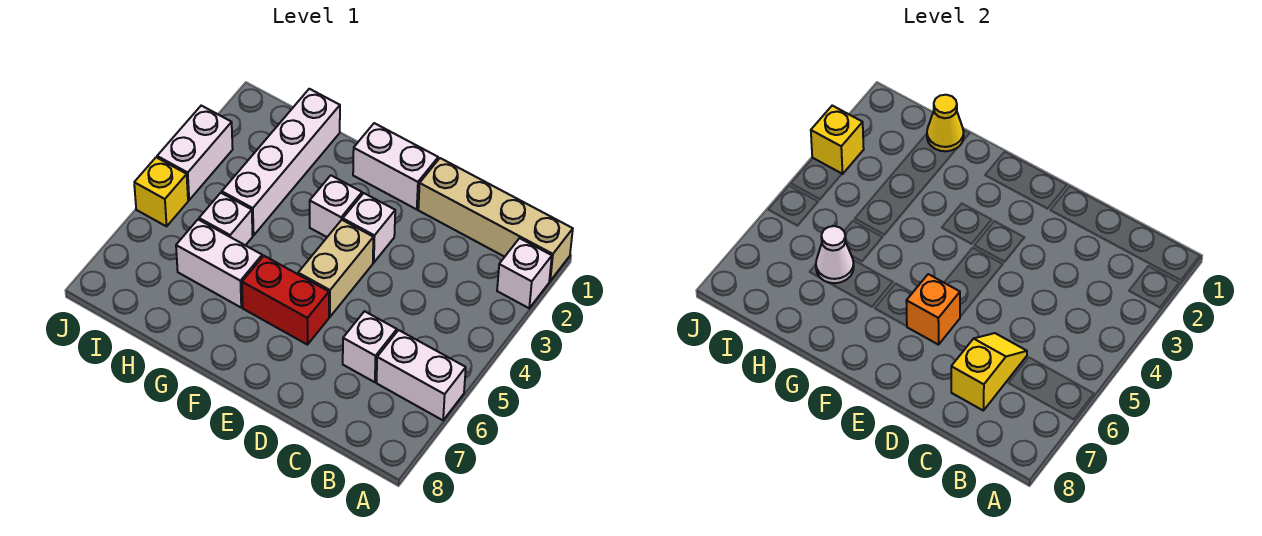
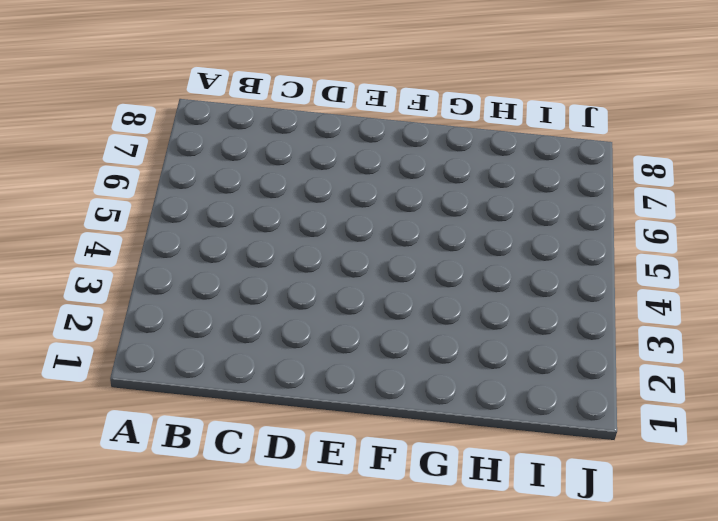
none -> tan brick A1:D1 level 1
none -> white brick A2 level 1
none -> white brick A6:B6 level 1

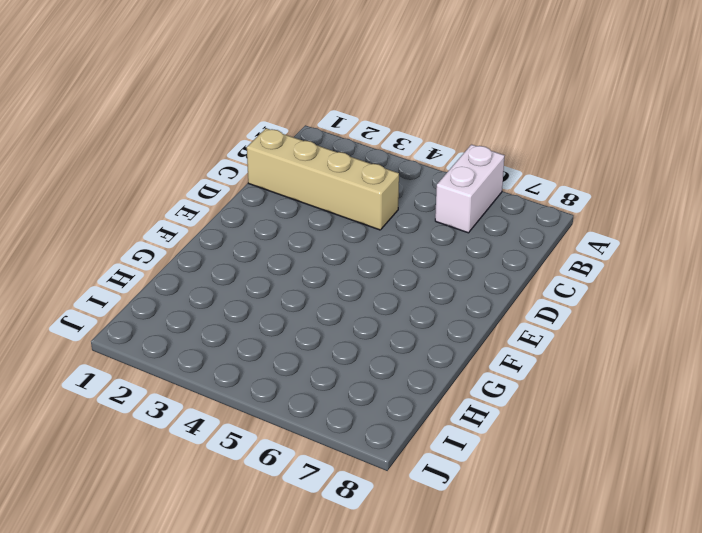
tan brick C1:C4 level 1 -> tan brick A1:D1 level 1
none -> white brick A2 level 1
none -> white brick C6 level 1
none -> white brick E1:F1 level 1

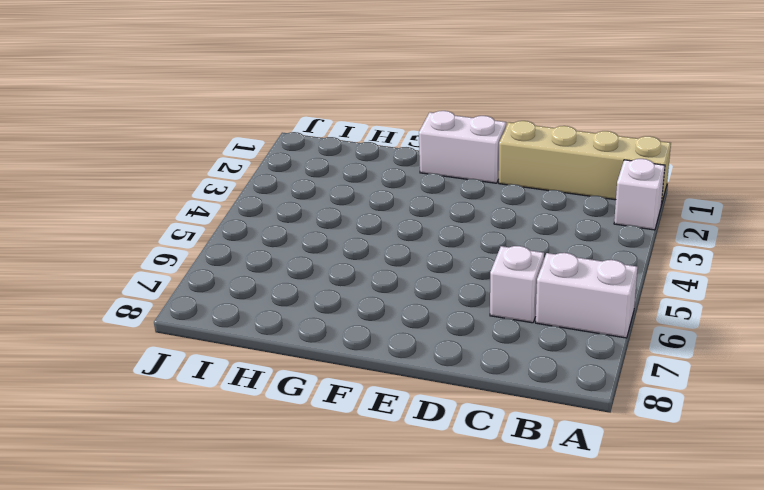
none -> white brick E3 level 1
none -> tan brick E4:E5 level 1
none -> red brick E6:F6 level 1

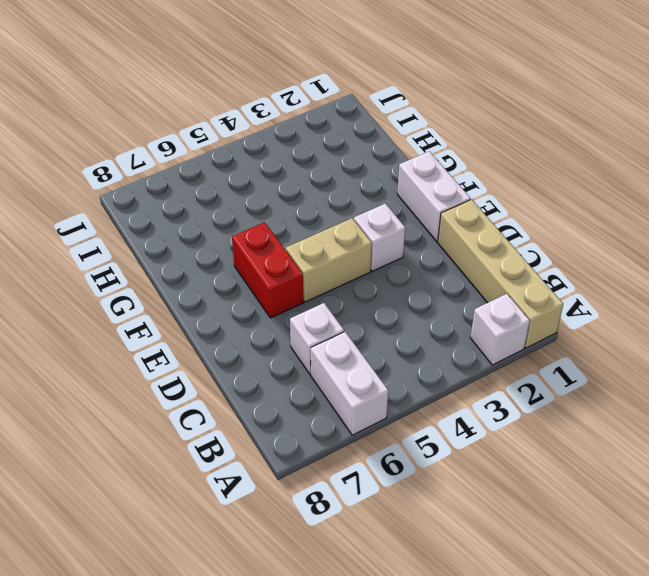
none -> white brick F3 level 1
none -> white brick G6:H6 level 1
none -> white brick H1:H4 level 1

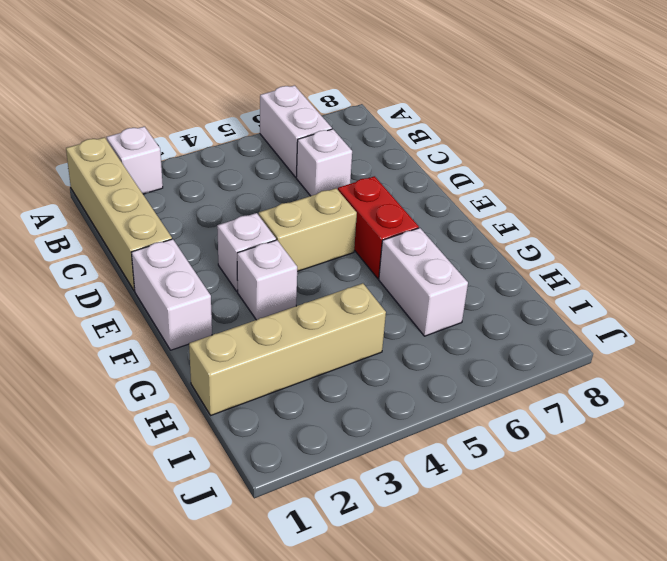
tan brick H1:H4 level 1 -> white brick H1:H4 level 1
none -> white brick H5 level 1
none -> white brick J3:J4 level 1
none -> yellow brick J5 level 1

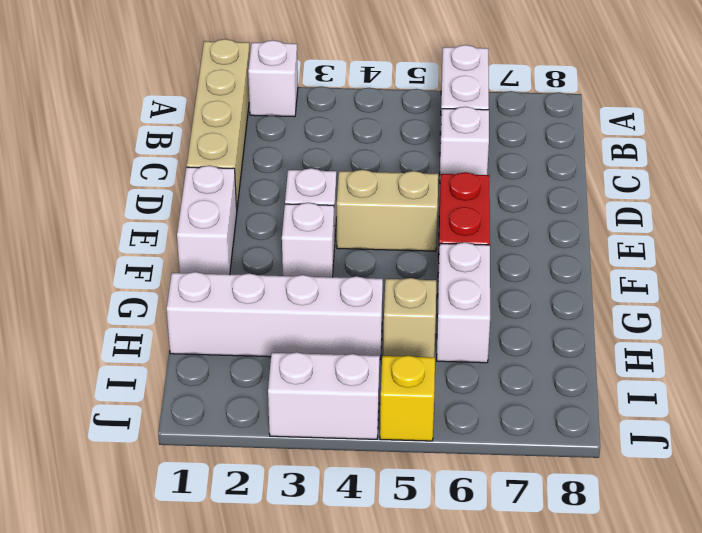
tan brick H5 level 1 -> white brick H5 level 1
none -> yellow slope C6:C7 level 2 top 7
none -> orange brick E6 level 2
none -> yellow cone H1 level 2

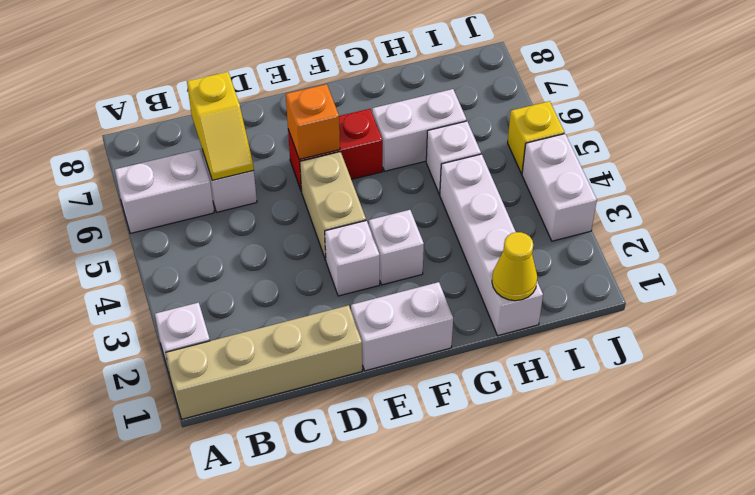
none -> white cone H6 level 2
none -> yellow brick J3 level 2

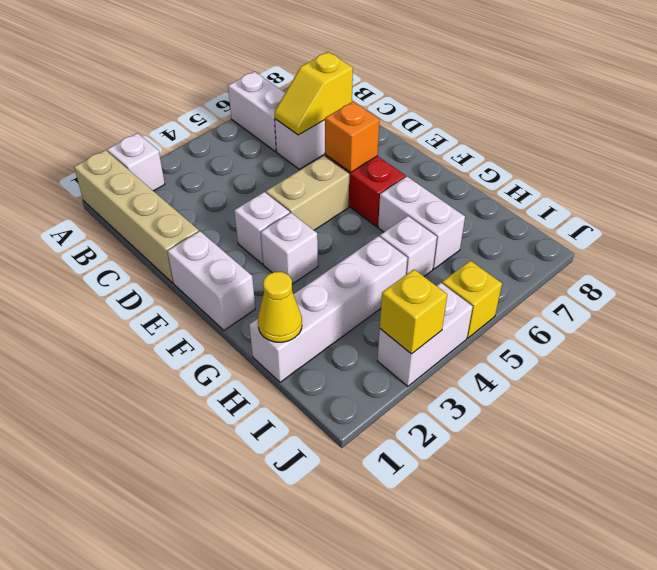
none -> white cone H6 level 2

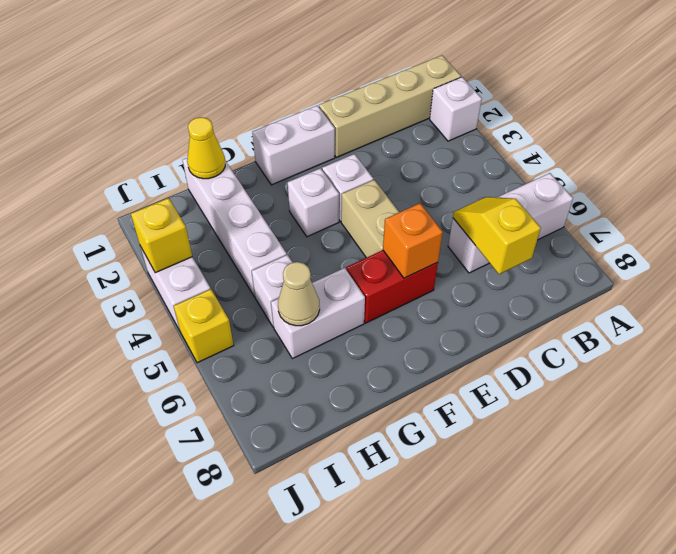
tan cone H6 level 2 -> white cone H6 level 2

